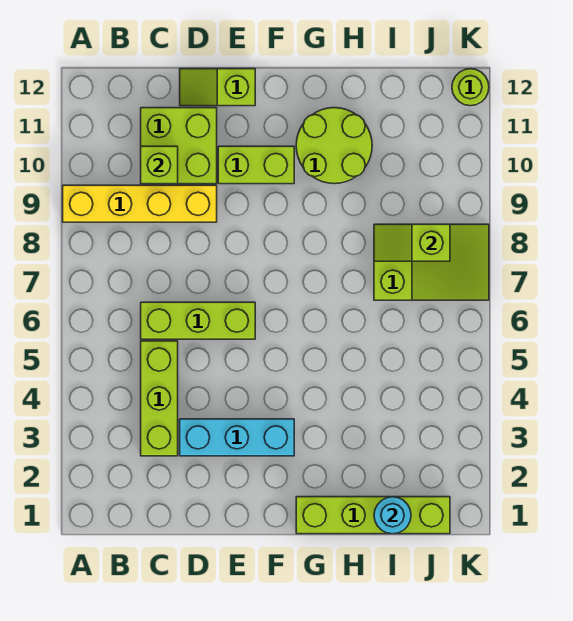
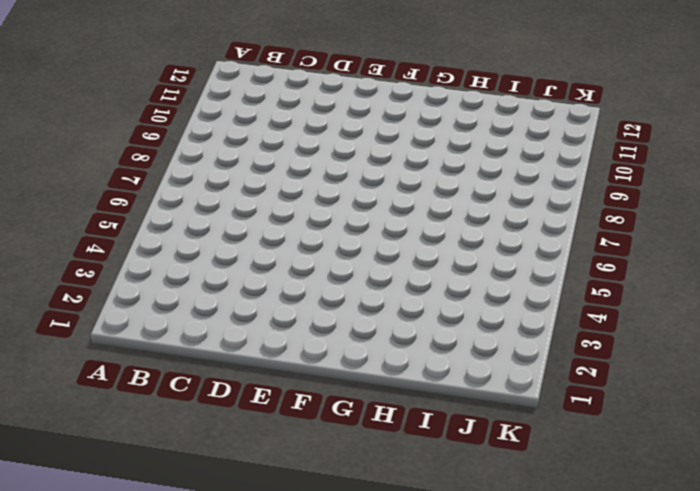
none -> yellow brick A9:D9 level 1
none -> lime brick C3:C5 level 1
none -> lime brick C6:E6 level 1

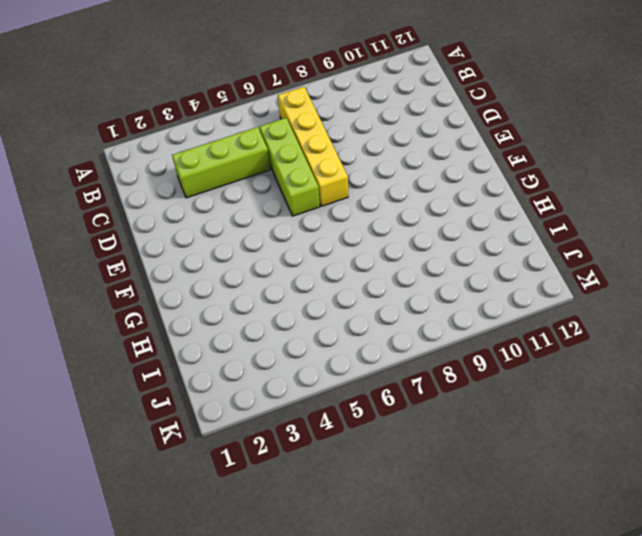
yellow brick B7:E7 level 1 -> yellow brick A9:D9 level 1
none -> lime brick C10:D11 level 1
none -> cyan brick D3:F3 level 1
none -> lime slope D12:E12 level 1 top E

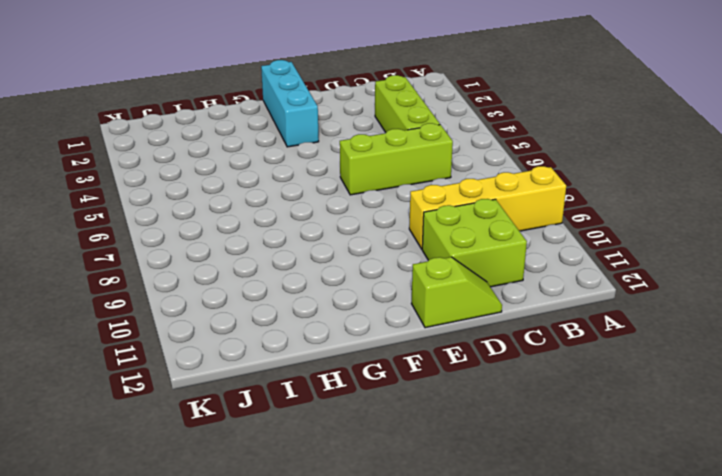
cyan brick F1:F3 level 1 -> cyan brick D3:F3 level 1
none -> lime brick E10:F10 level 1
none -> lime brick G1:J1 level 1
none -> lime round brick G10:H11 level 1

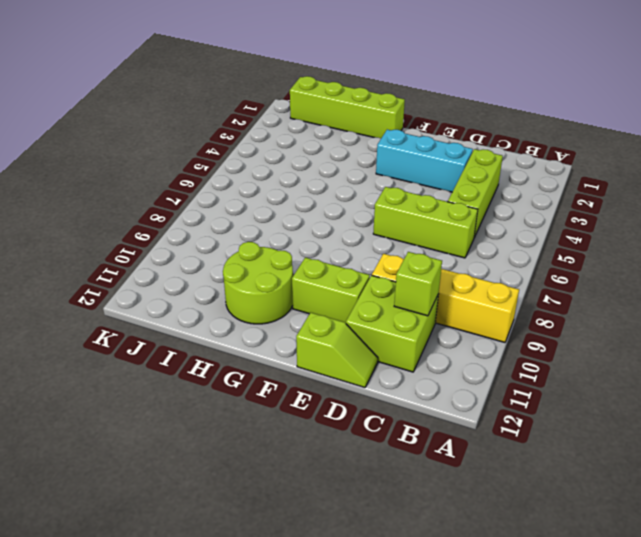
none -> lime slope I7:K8 level 1 top I
none -> lime round brick K12 level 1
none -> cyan round brick I1 level 2

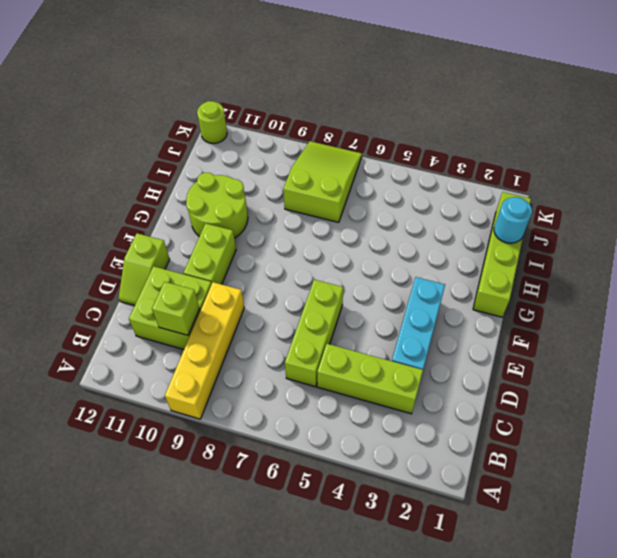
none -> lime slope I8:J8 level 2 top J

